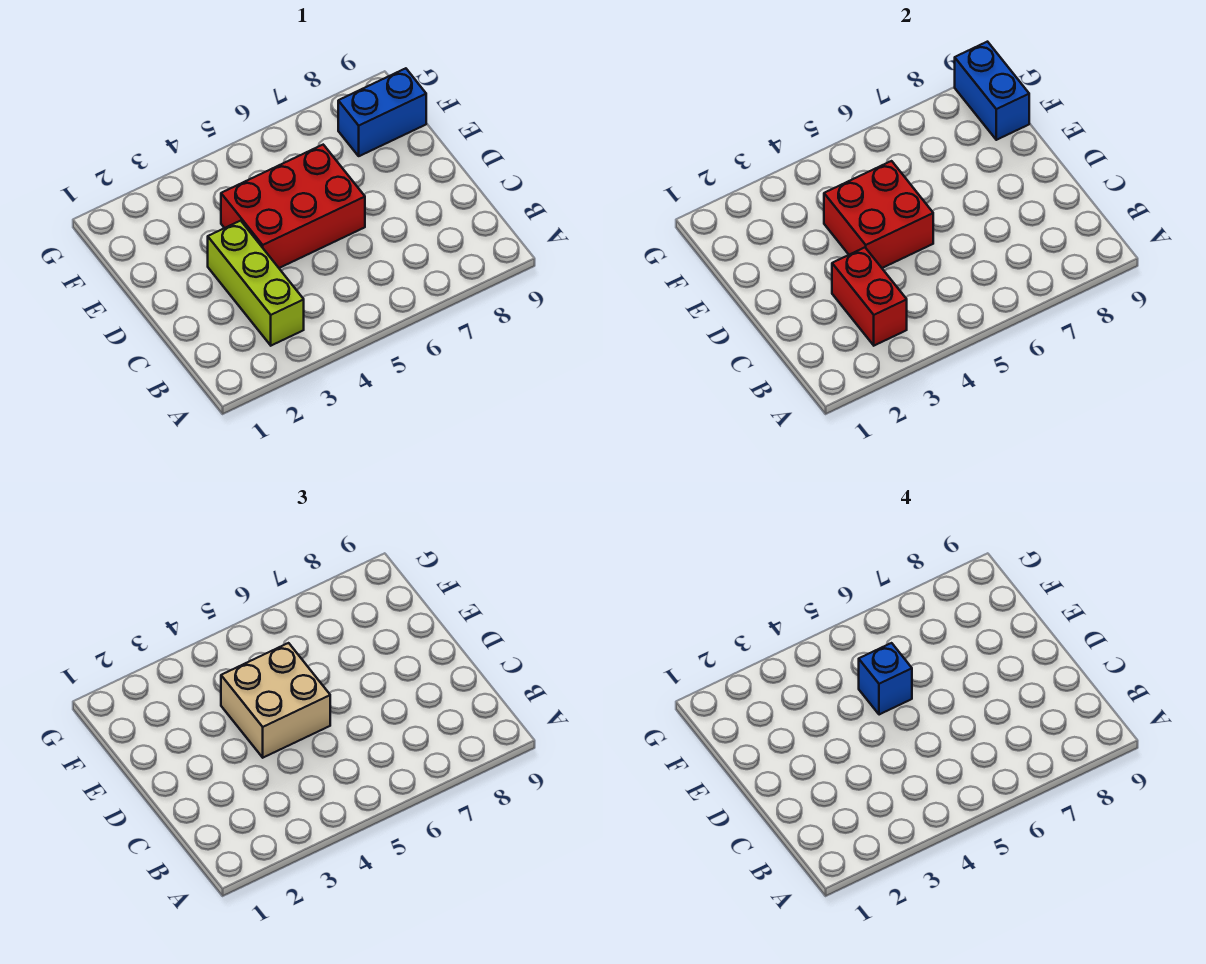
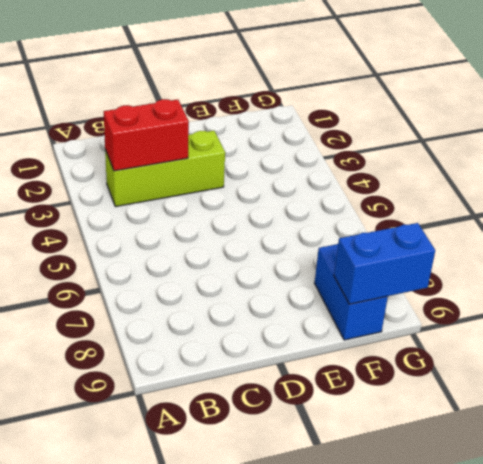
none -> red brick D4:E6 level 1
none -> red brick D4:E5 level 2

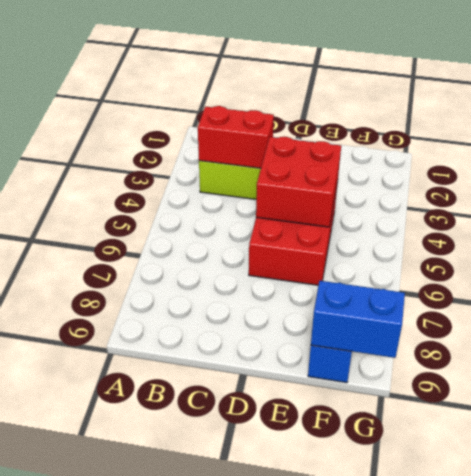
none -> tan brick D4:E5 level 3
none -> blue brick E5 level 4

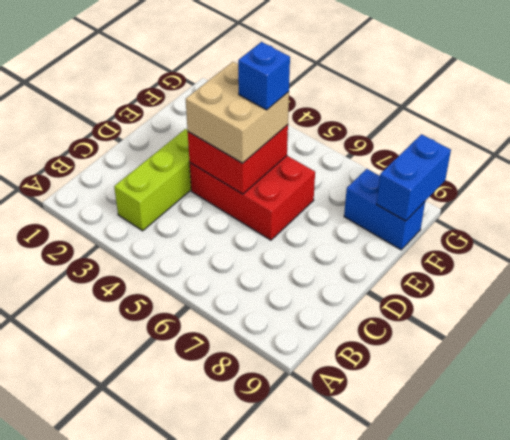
none -> red brick B3:C3 level 2

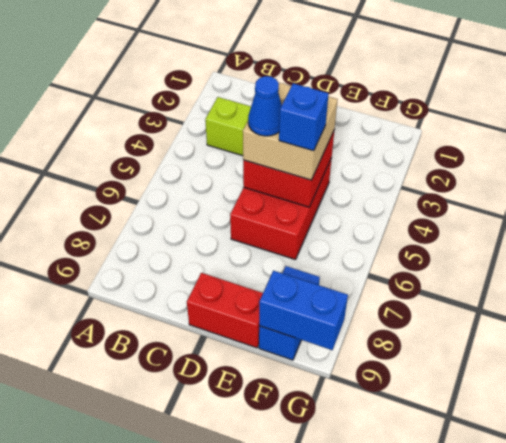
blue cone D5 level 4 -> none
red brick D9:E9 level 1 -> red brick B3:C3 level 2

